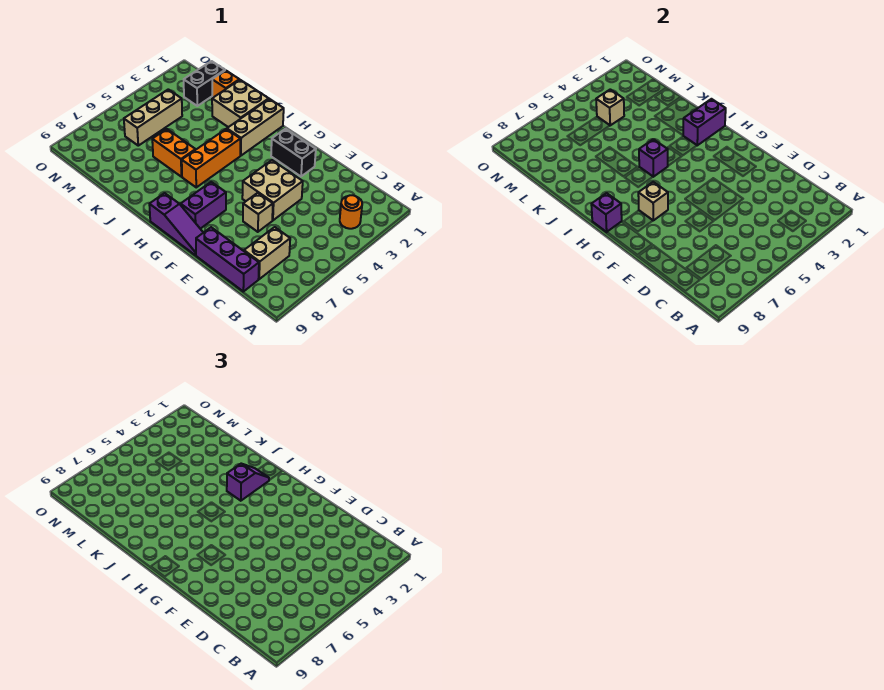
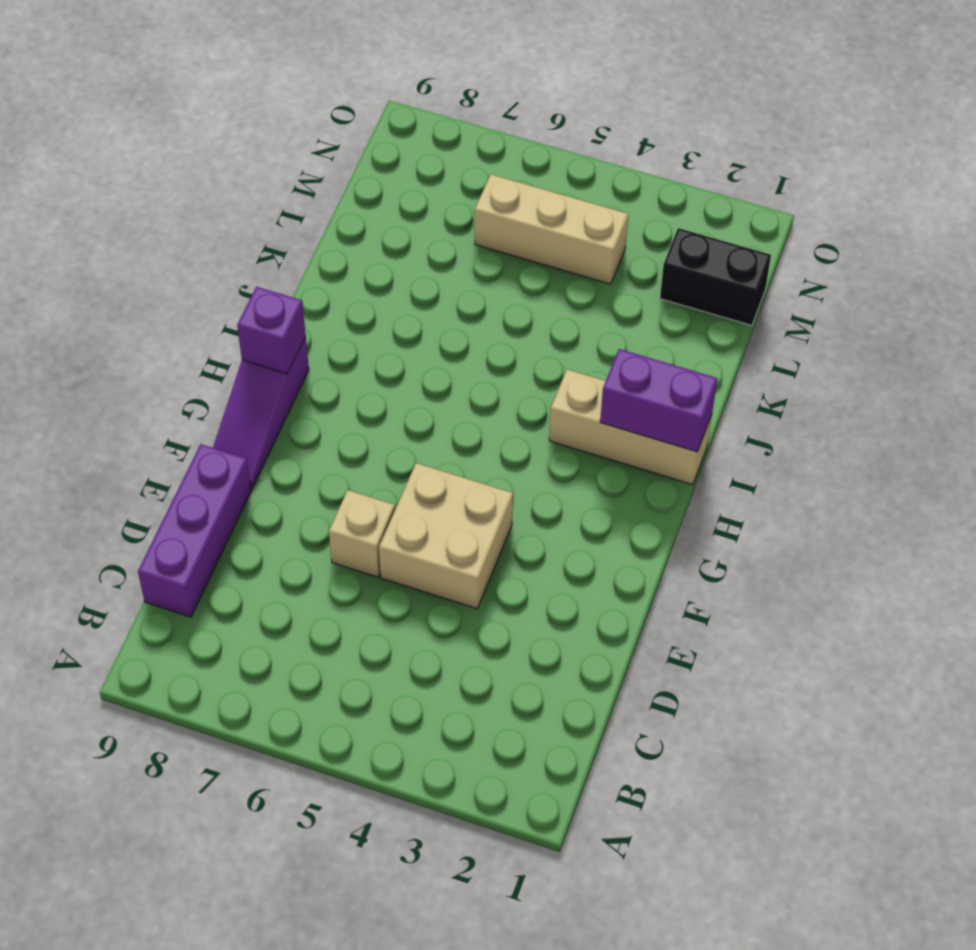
none -> orange round brick B3 level 1
none -> tan brick C7:C8 level 1
none -> black brick F2:G2 level 1

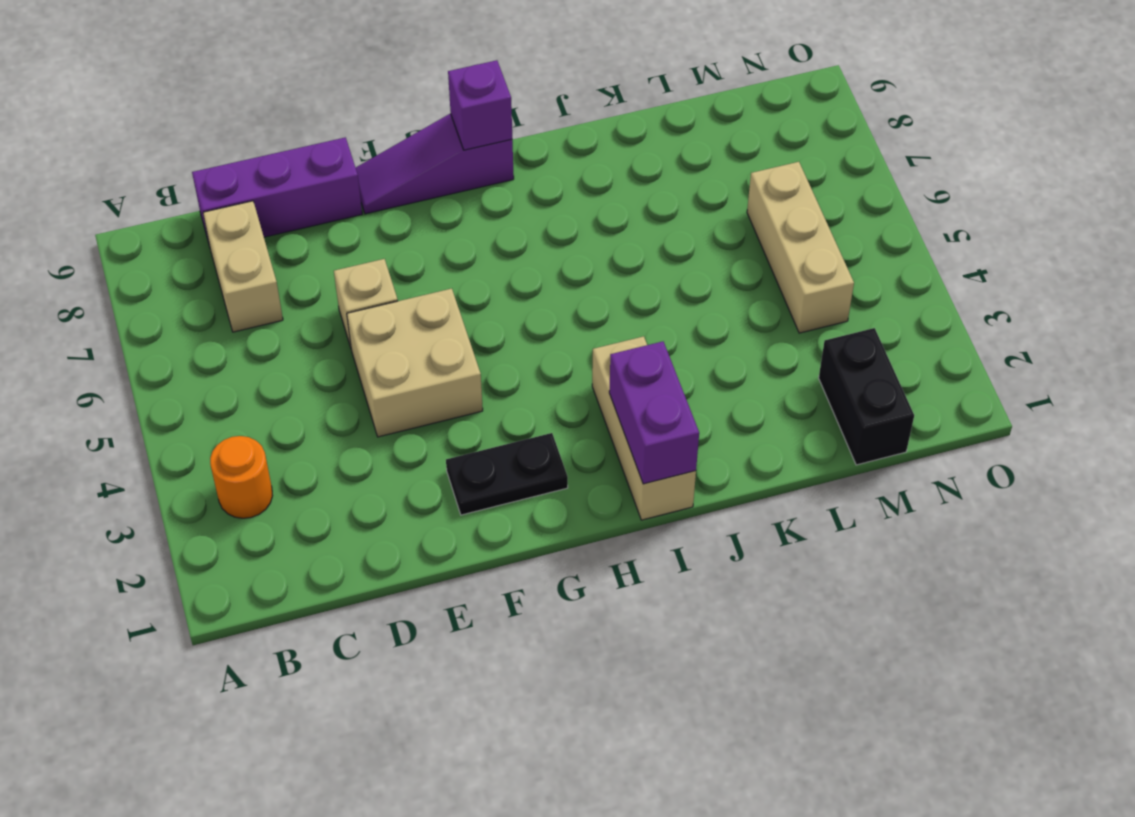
black plate F2:G2 level 1 -> black brick F2:G2 level 1
none -> purple brick G7:G8 level 1
none -> orange brick I4:I6 level 1
none -> tan brick J1:K2 level 1

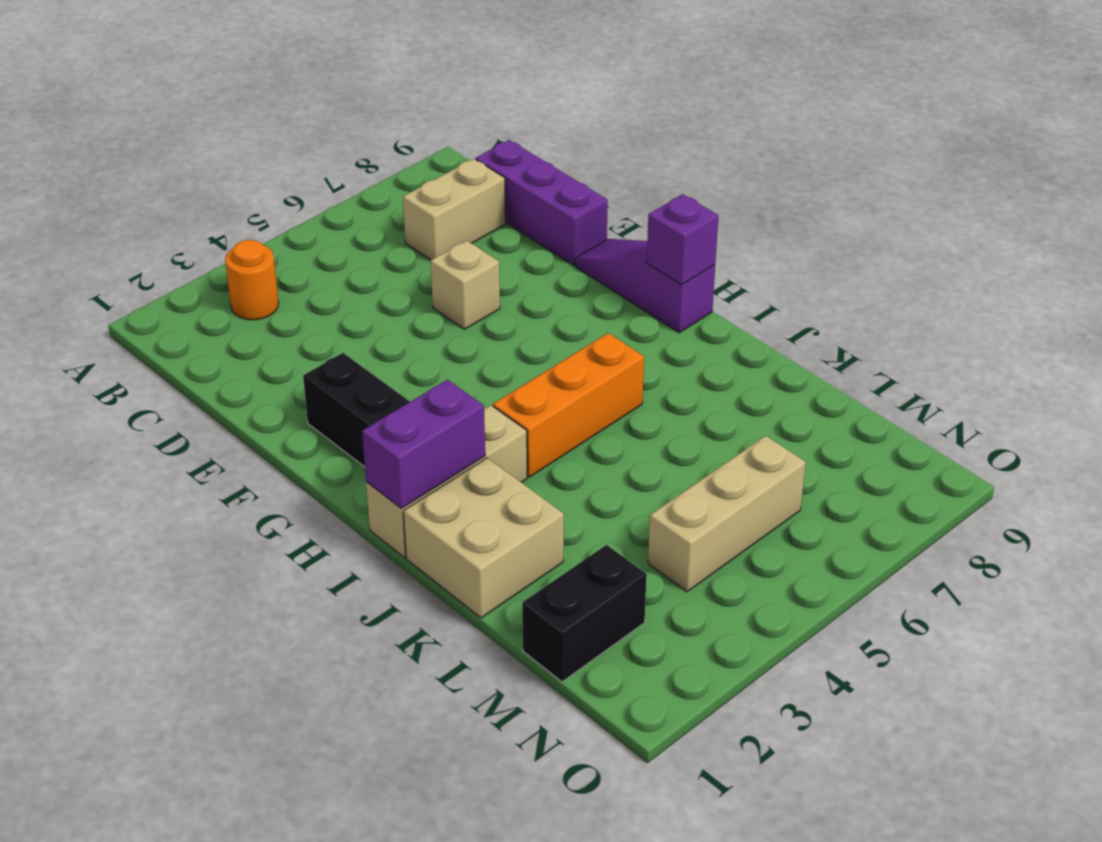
none -> tan brick E4:F5 level 1
none -> purple brick G7:G8 level 1
none -> orange brick J6:K6 level 1

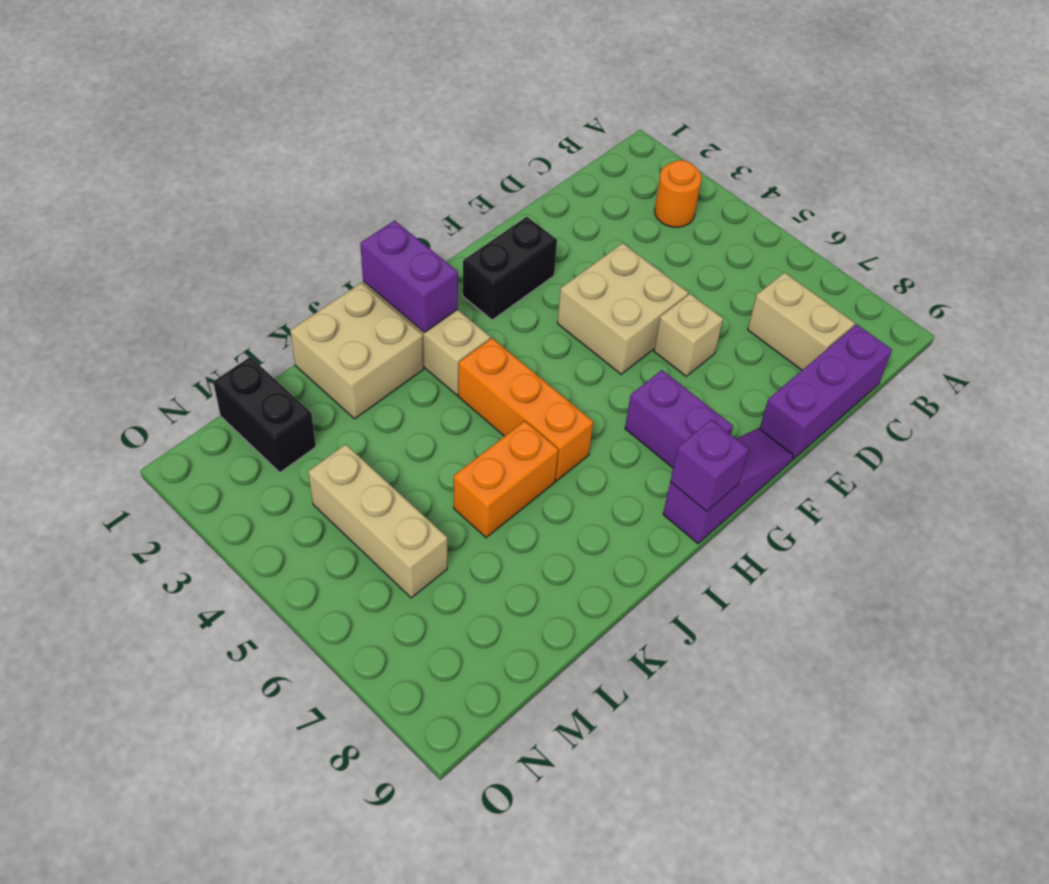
none -> orange brick L1 level 1
none -> tan brick G7 level 2
none -> purple brick I5 level 2

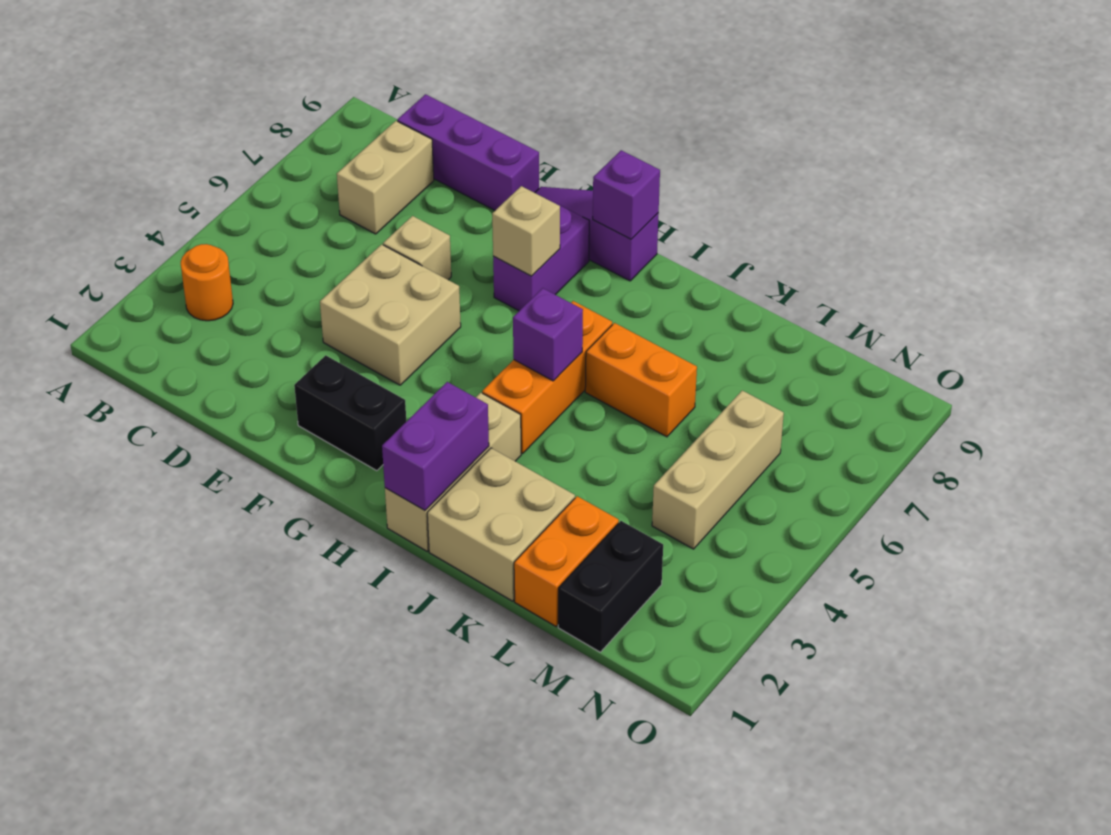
orange brick L1:L2 level 1 -> orange brick L1 level 1
none -> tan brick M4 level 2
none -> purple slope I2:I3 level 3 top 3

